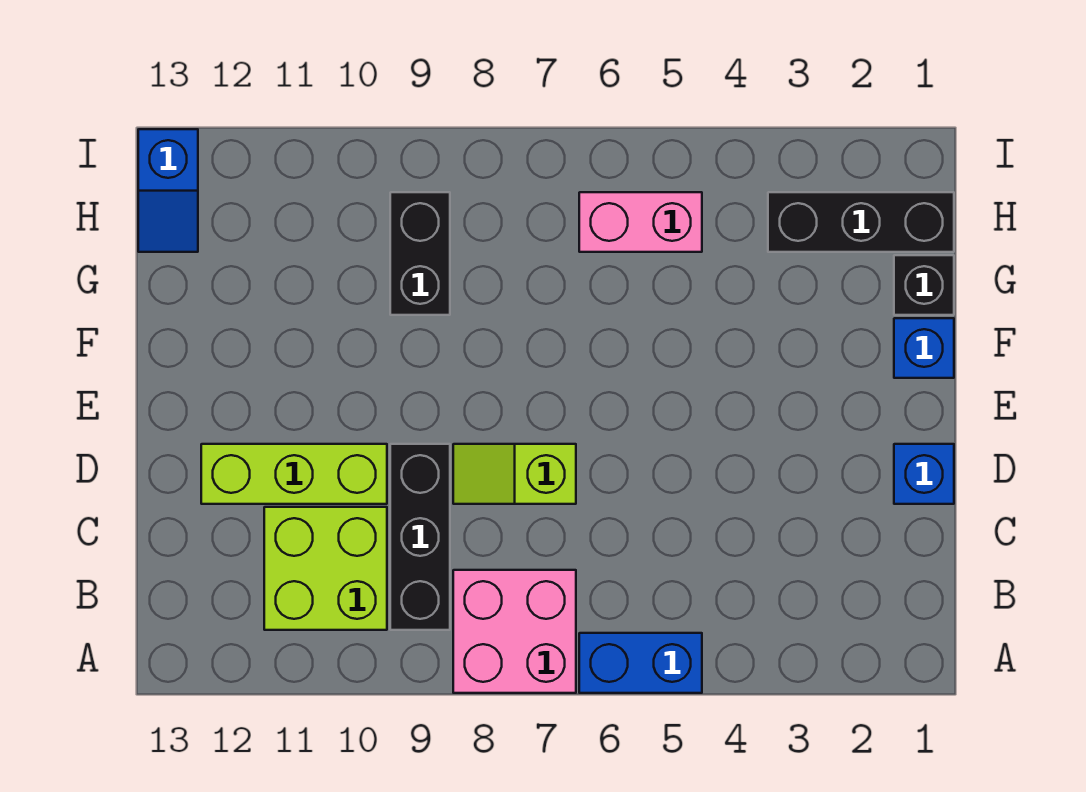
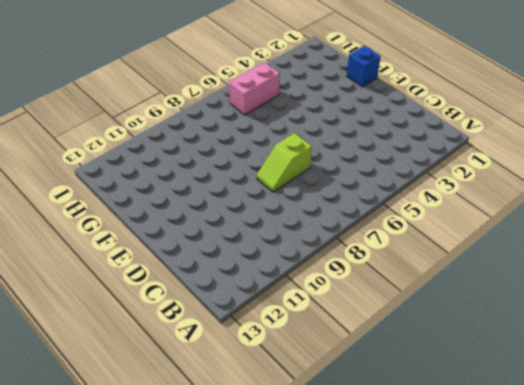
none -> blue brick A5:A6 level 1
none -> pink brick A7:B8 level 1
none -> black brick B9:D9 level 1

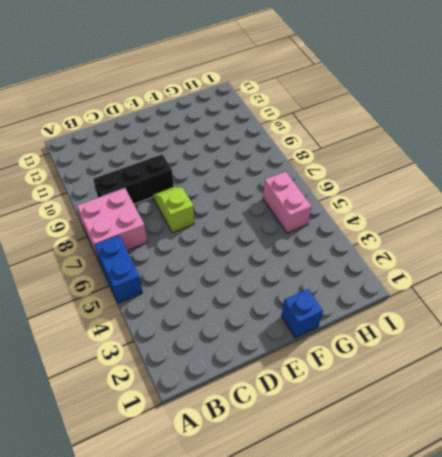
none -> lime brick B10:C11 level 1
none -> blue brick D1 level 1
none -> lime brick D10:D12 level 1

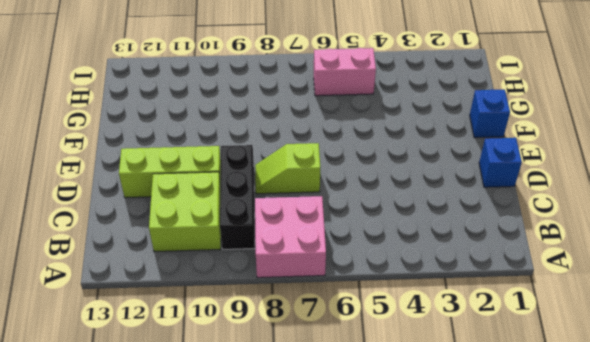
none -> blue brick A5:A6 level 1
none -> black brick G1 level 1
none -> black brick G9:H9 level 1

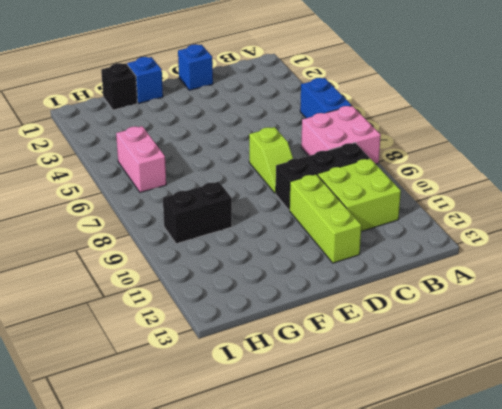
none -> black brick H1:H3 level 1
none -> blue slope H13:I13 level 1 top I

